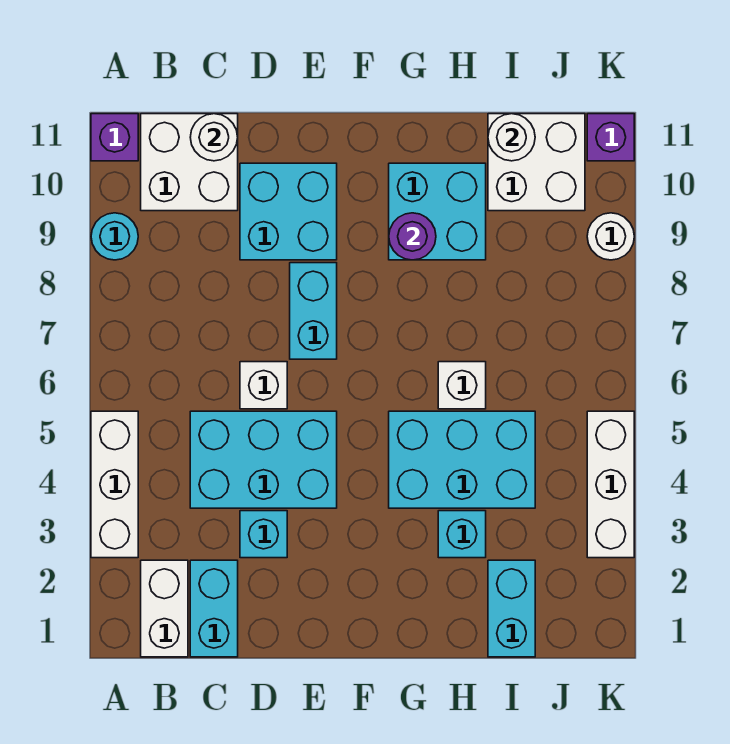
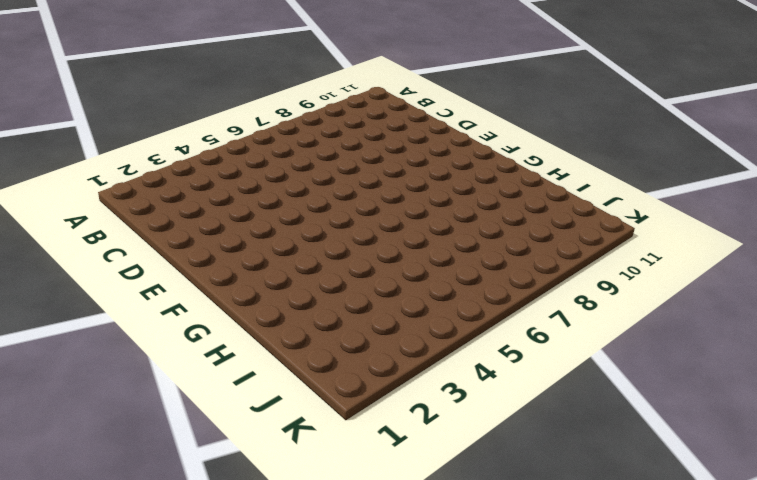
none -> white brick A3:A5 level 1
none -> cyan round brick A9 level 1
none -> purple brick A11 level 1

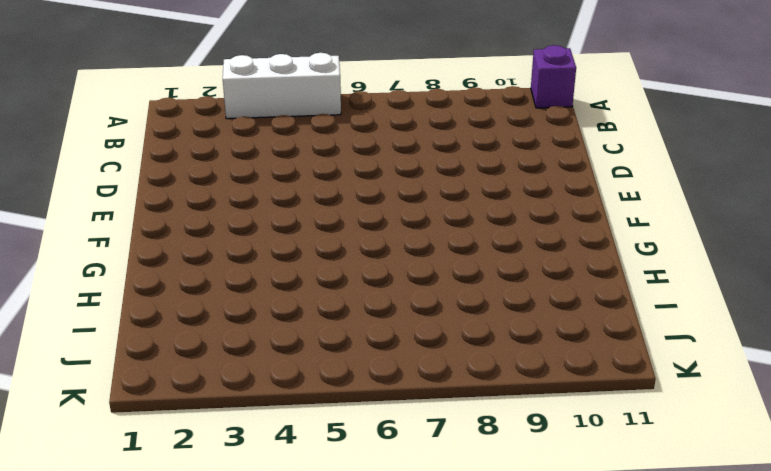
none -> cyan round brick A9 level 1
none -> white brick B1:B2 level 1
none -> white brick B10:C11 level 1

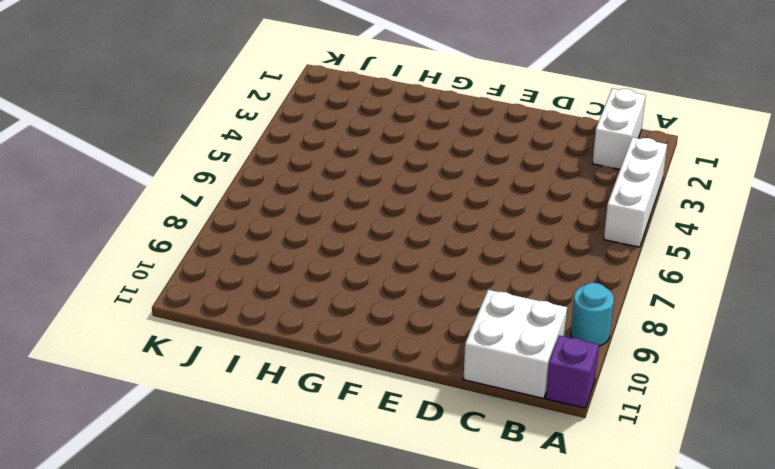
none -> cyan brick C1:C2 level 1
none -> cyan brick C4:E5 level 1
none -> cyan brick D3 level 1

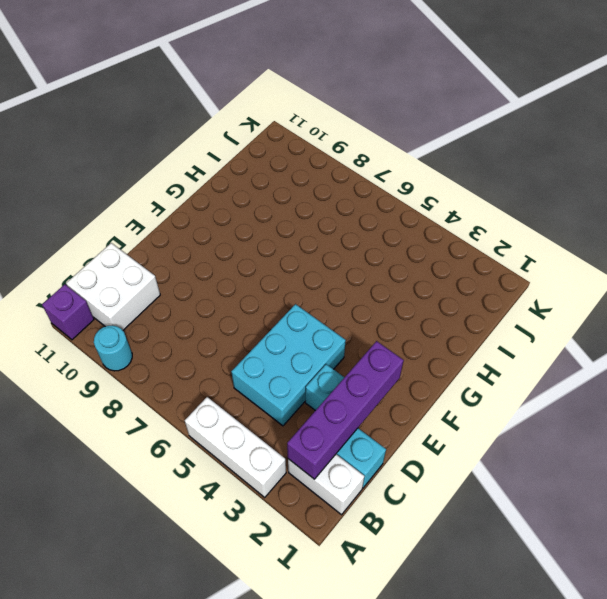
purple brick B2:E2 level 2 -> none
none -> white brick D6 level 1
none -> cyan brick D9:E10 level 1
none -> cyan brick E7:E8 level 1

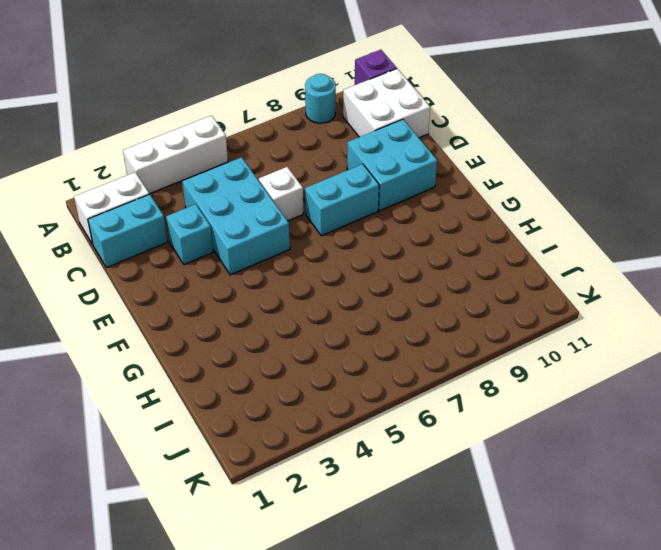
none -> cyan brick G4:I5 level 1
none -> cyan brick G9:H10 level 1
none -> cyan brick H3 level 1

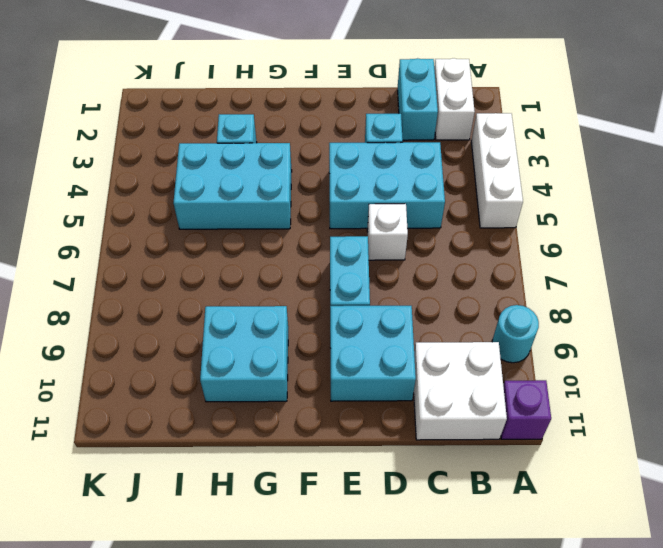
none -> white brick H6 level 1
none -> cyan brick I1:I2 level 1
none -> white brick I10:J11 level 1

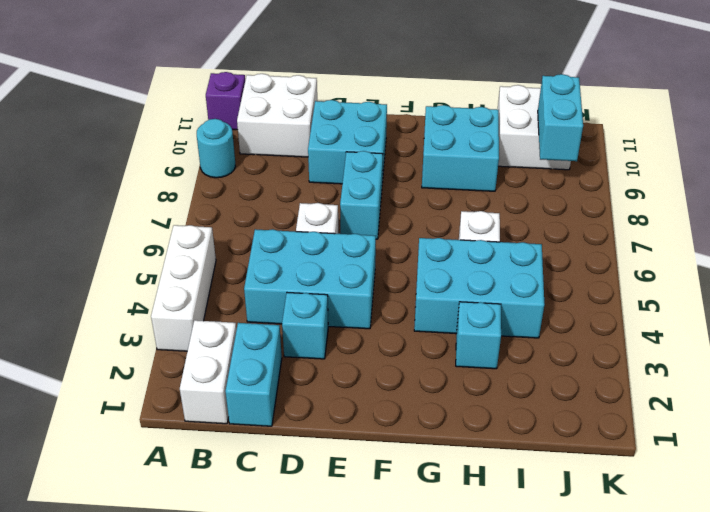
cyan brick J9:J10 level 2 -> cyan brick I1:I2 level 1
none -> white brick K3:K5 level 1
none -> white round brick K9 level 1
none -> purple brick K11 level 1

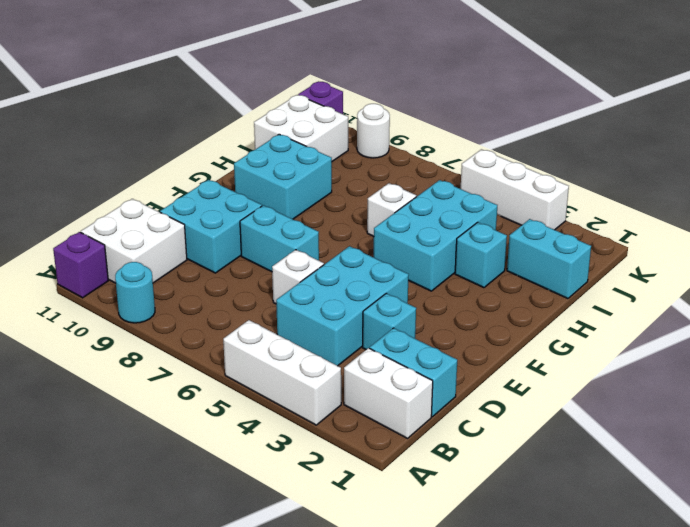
none -> white round brick C11 level 2
none -> purple round brick G9 level 2
none -> white round brick I11 level 2

